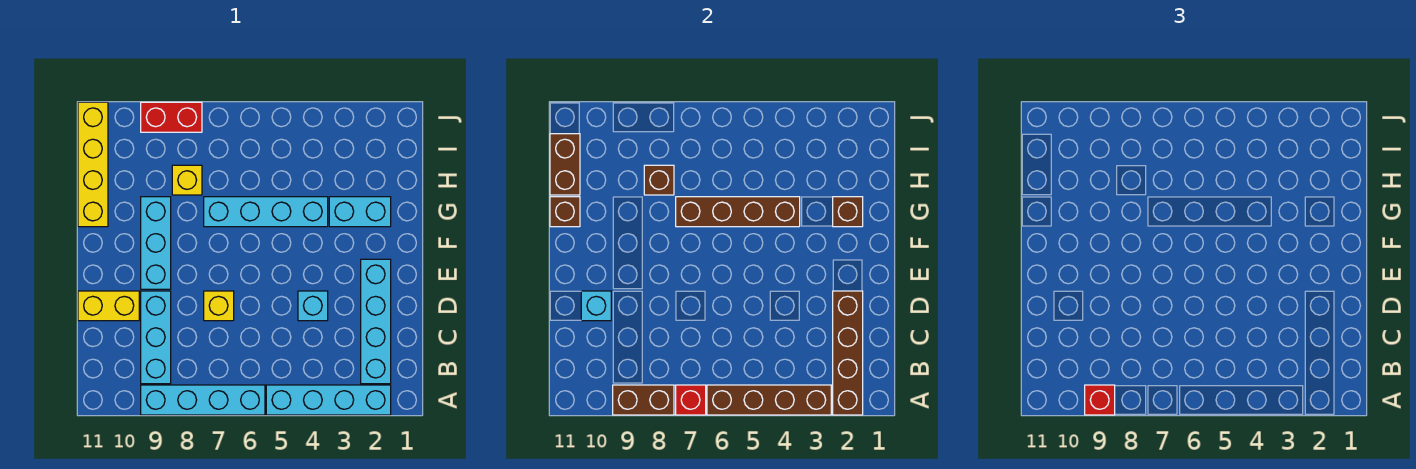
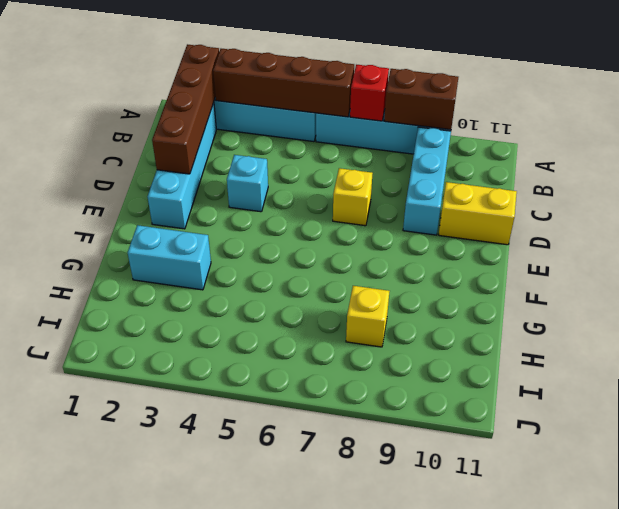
none -> cyan brick E9:G9 level 1
none -> cyan brick G4:G7 level 1
none -> yellow brick G11:J11 level 1

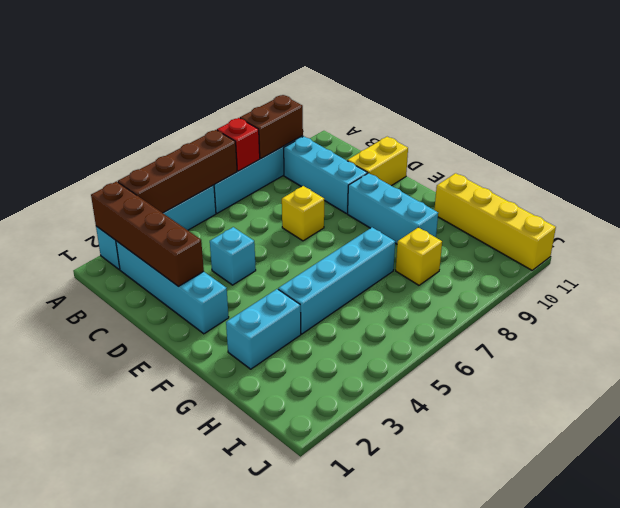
none -> red brick J8:J9 level 1
none -> cyan brick D10 level 2
none -> brown brick G2 level 2

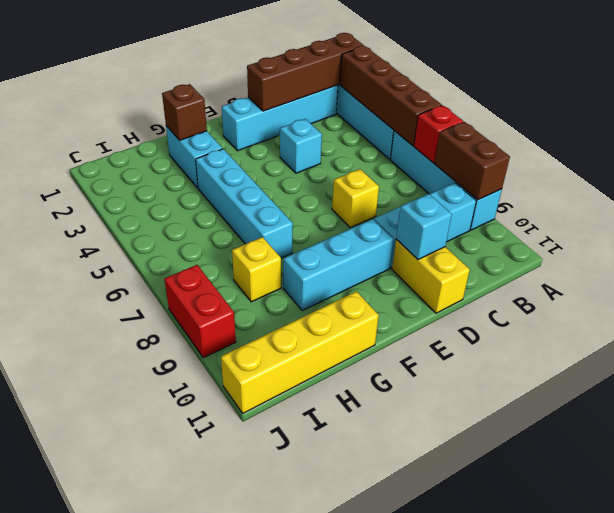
none -> brown brick G4:G7 level 2
none -> brown brick G11 level 2
none -> brown brick H8 level 2

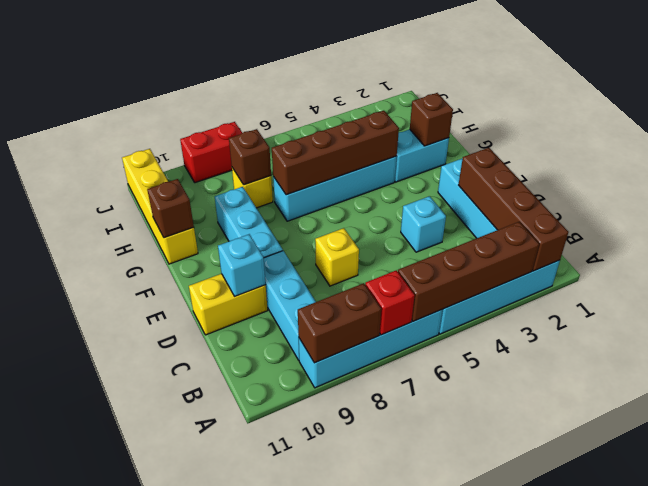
none -> brown brick H11:I11 level 2
none -> red brick A9 level 3

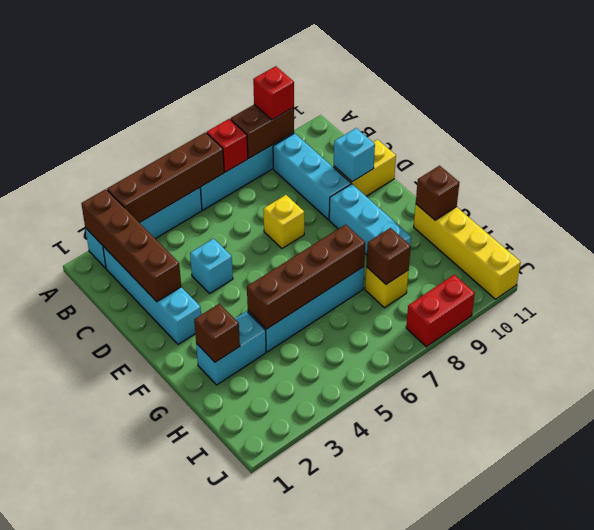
none -> brown brick H11:I11 level 2

